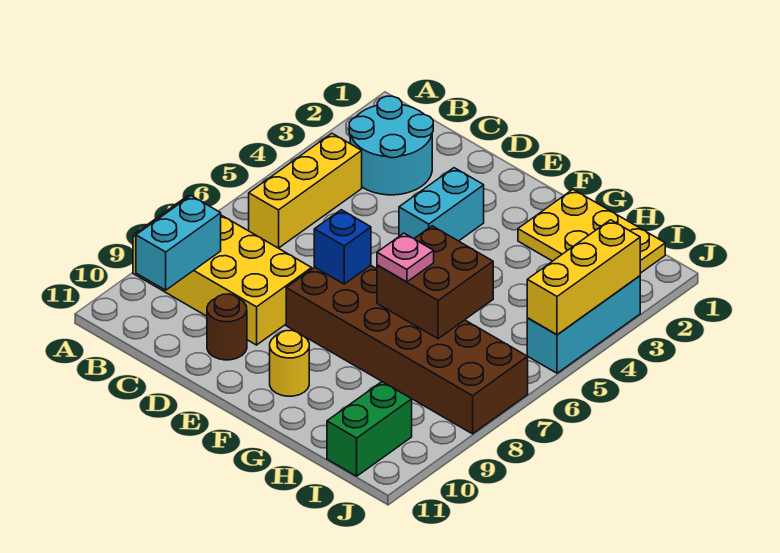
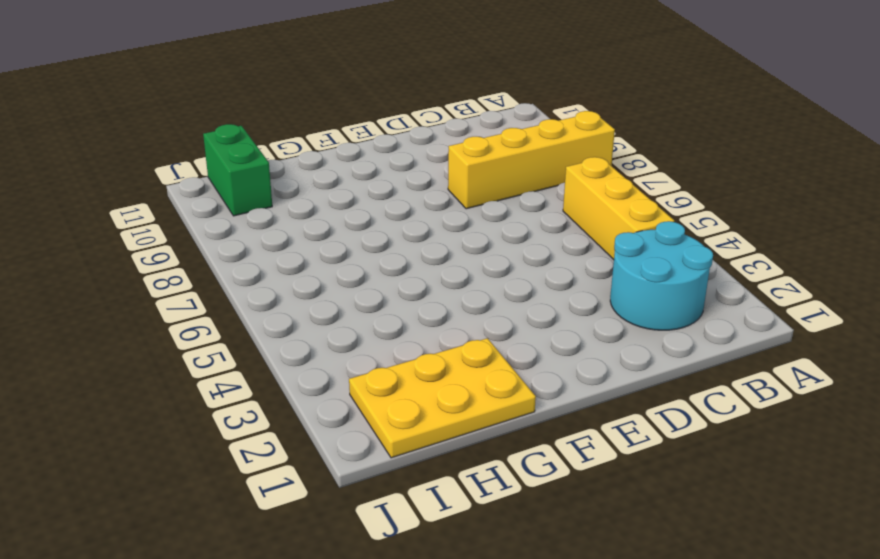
yellow brick A8:D8 level 1 -> yellow brick A8:D9 level 1
none -> brown round brick D10 level 1
none -> cyan brick E3:E4 level 1
none -> brown brick E7:J8 level 1

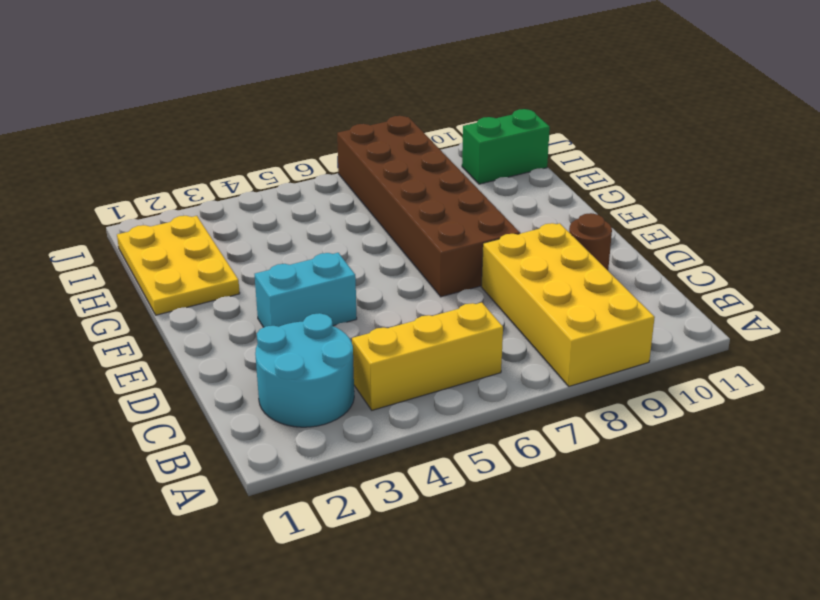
none -> yellow round brick F10 level 1
none -> cyan brick J3:J5 level 1
none -> cyan brick B9:B10 level 2

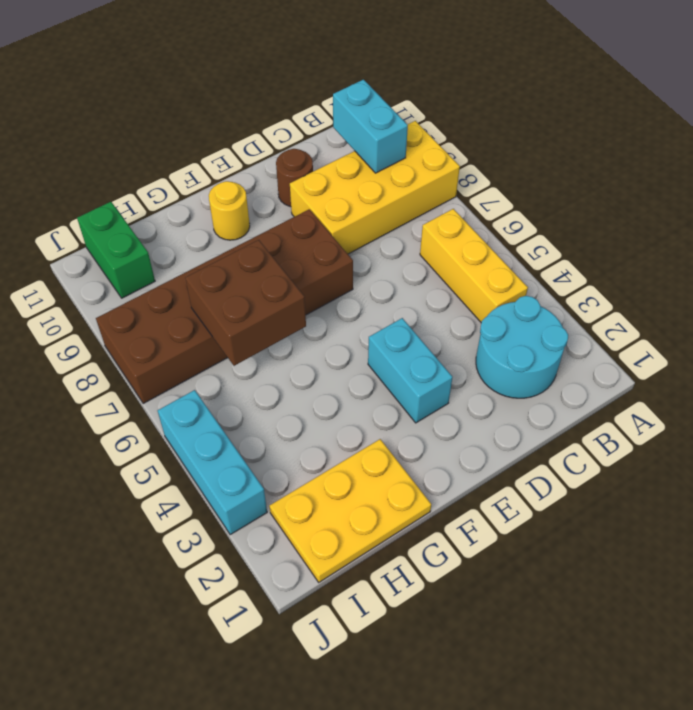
none -> blue brick E7 level 2
none -> yellow brick J3:J5 level 2
none -> pink plate G7 level 3

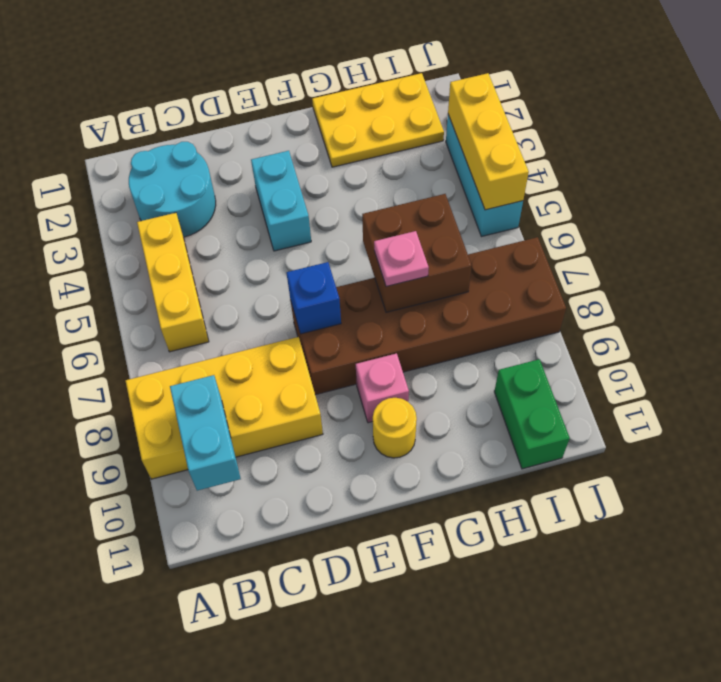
pink brick F9 level 1 -> none
none -> brown round brick D10 level 1

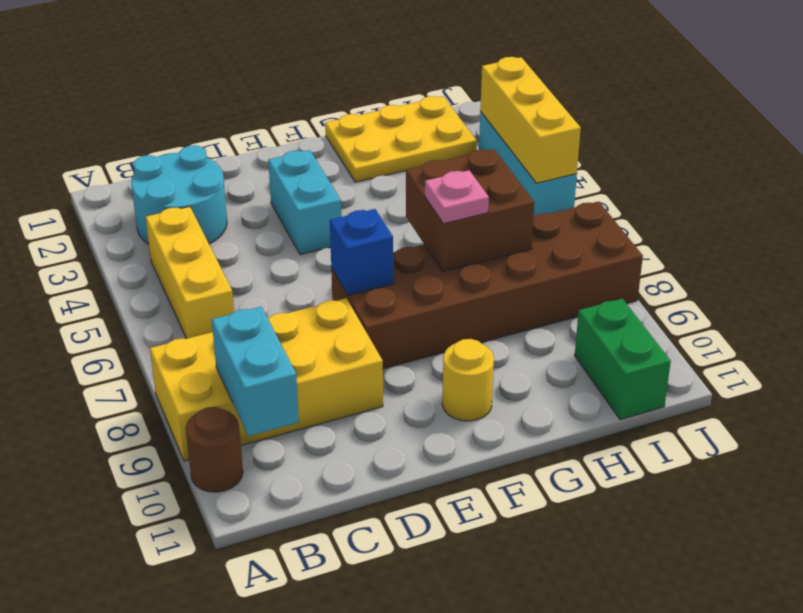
brown round brick A10 level 1 -> brown round brick D10 level 1

